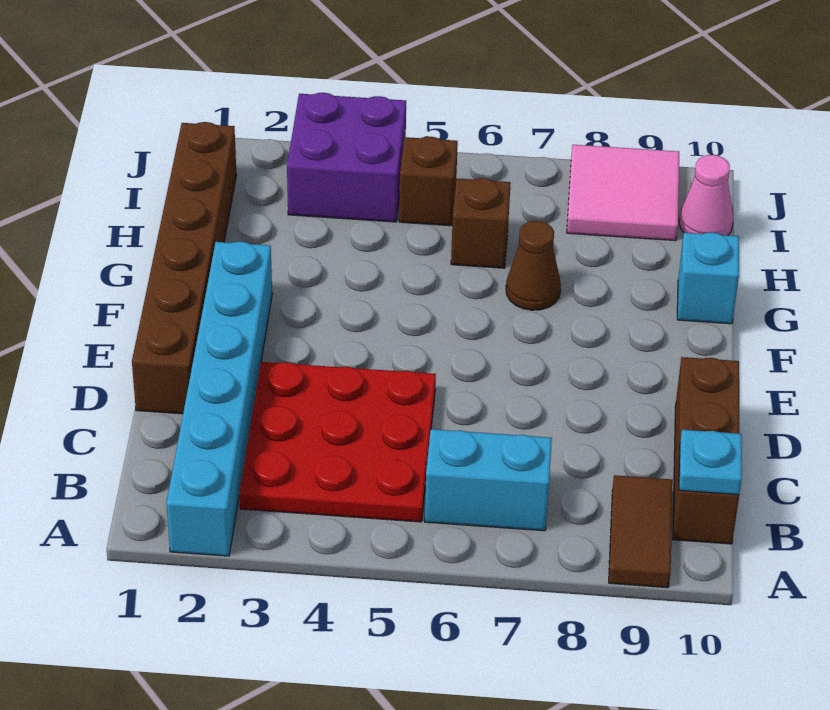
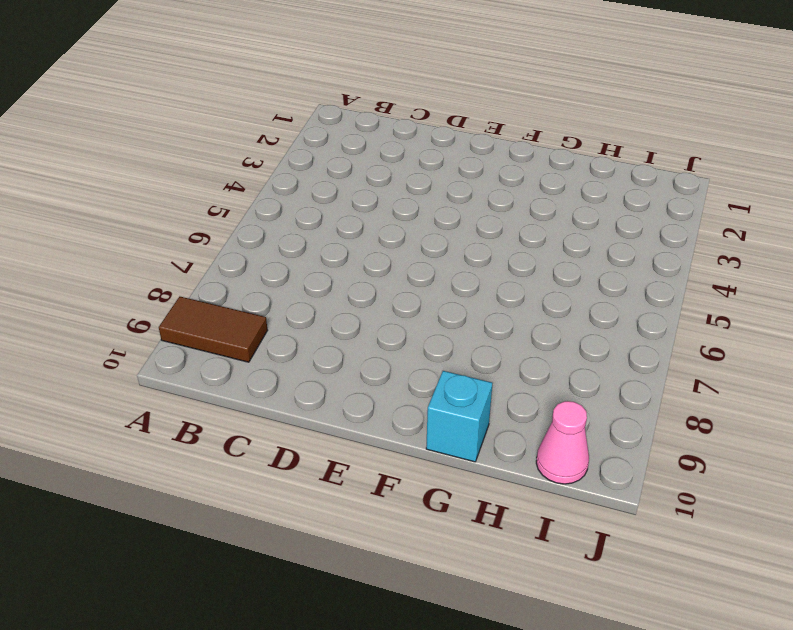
none -> cyan brick A2:F2 level 1
none -> red plate B3:D5 level 1
none -> cyan brick B6:B7 level 1

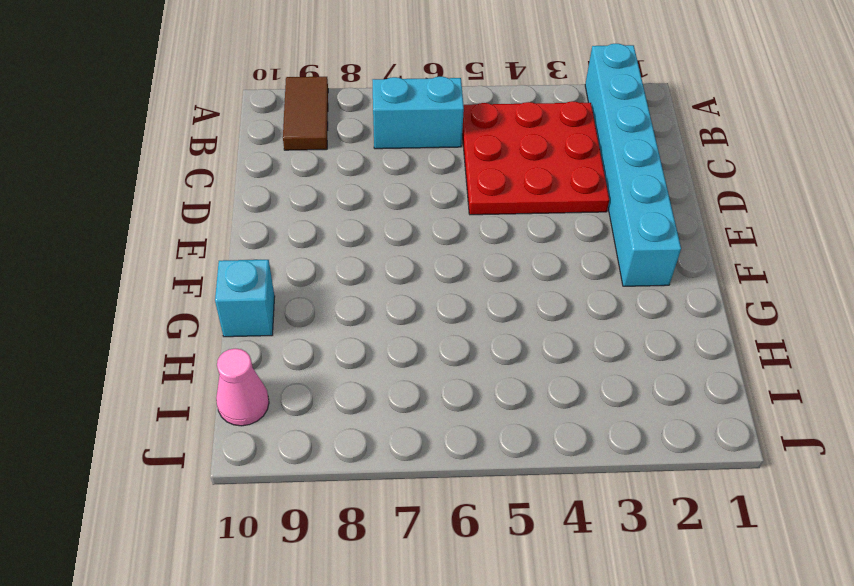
none -> brown brick B10:D10 level 1
none -> brown brick D1:I1 level 1
none -> brown cone G7 level 1

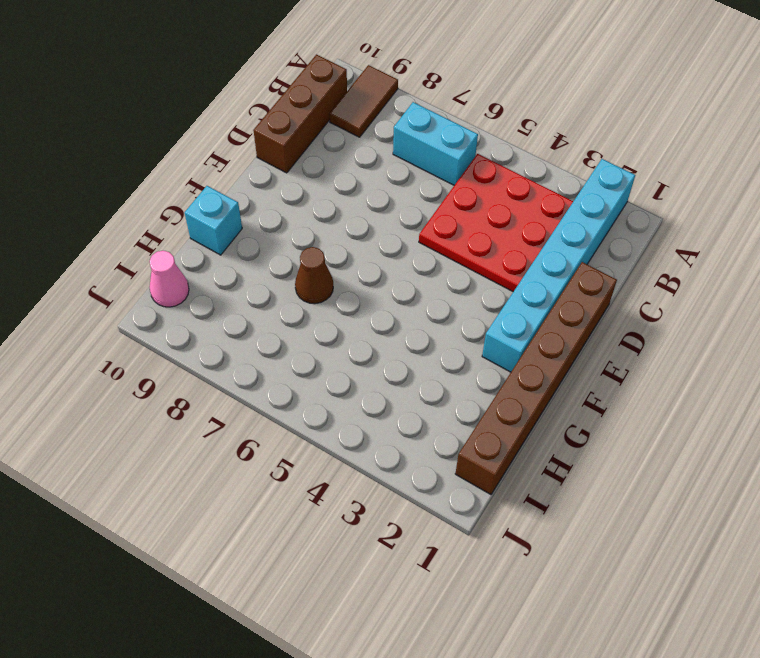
none -> brown brick H6 level 1
none -> purple brick I3:J4 level 1
none -> brown brick I5 level 1

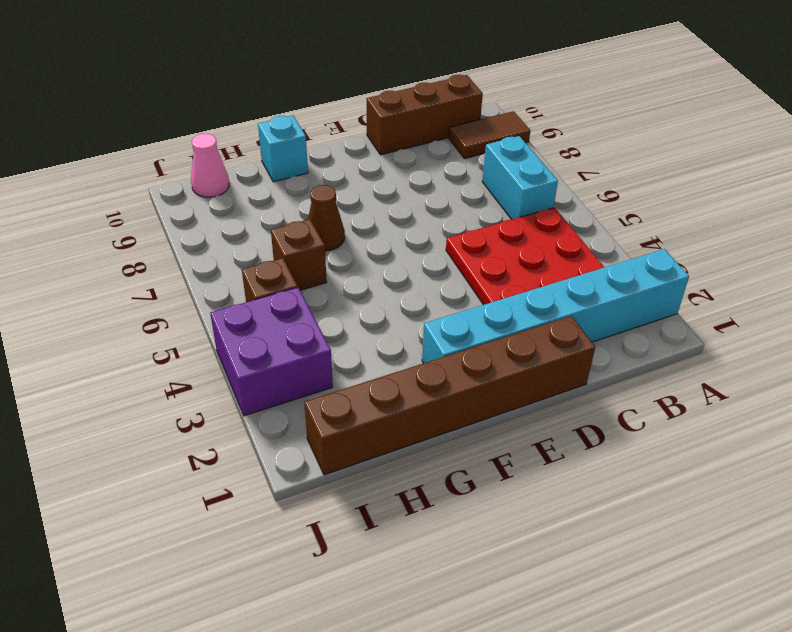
none -> pink tile I8:J9 level 1
none -> cyan plate B10 level 2

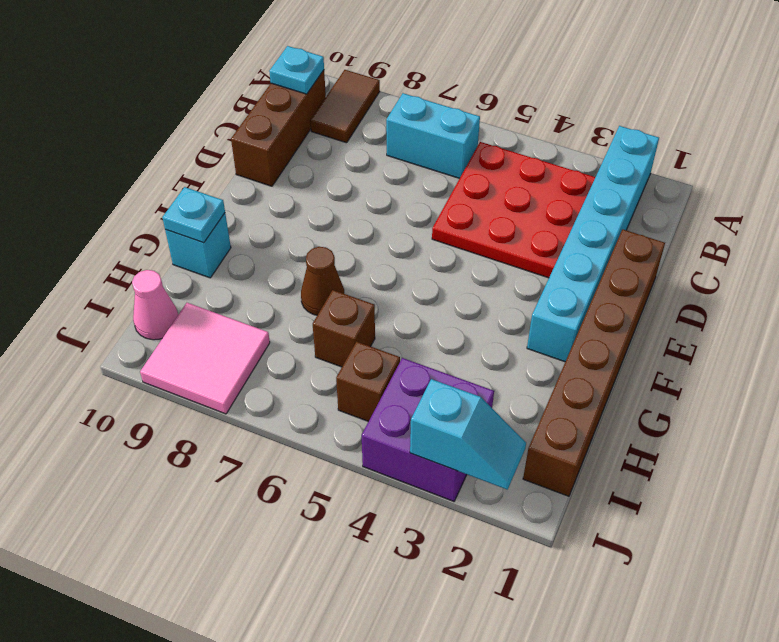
cyan plate G10 level 2 -> none
cyan slope J2:J3 level 2 top 3 -> none

